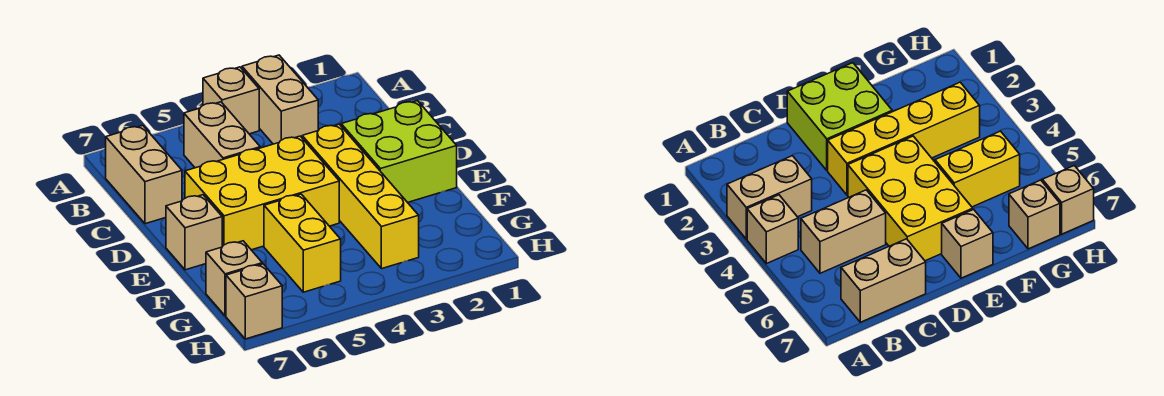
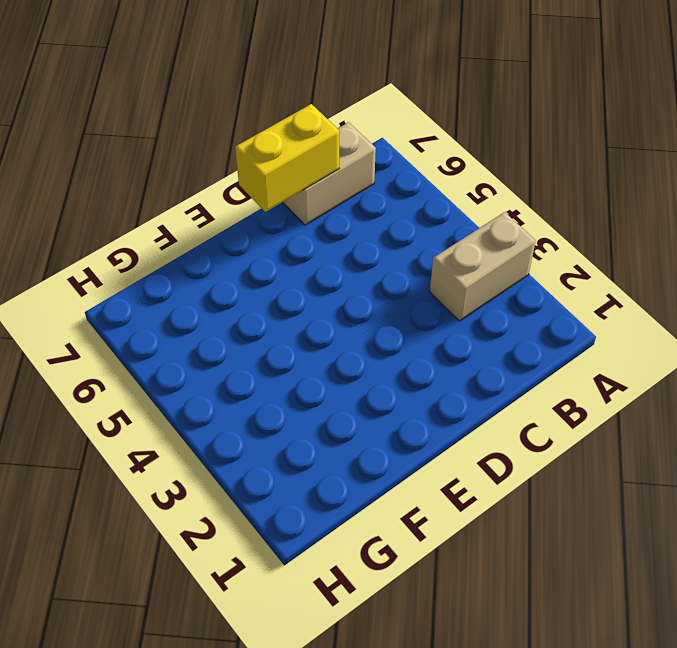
yellow brick C7:D7 level 2 -> yellow brick F5:G5 level 1
none -> tan brick A4 level 1
none -> tan brick B5:C5 level 1

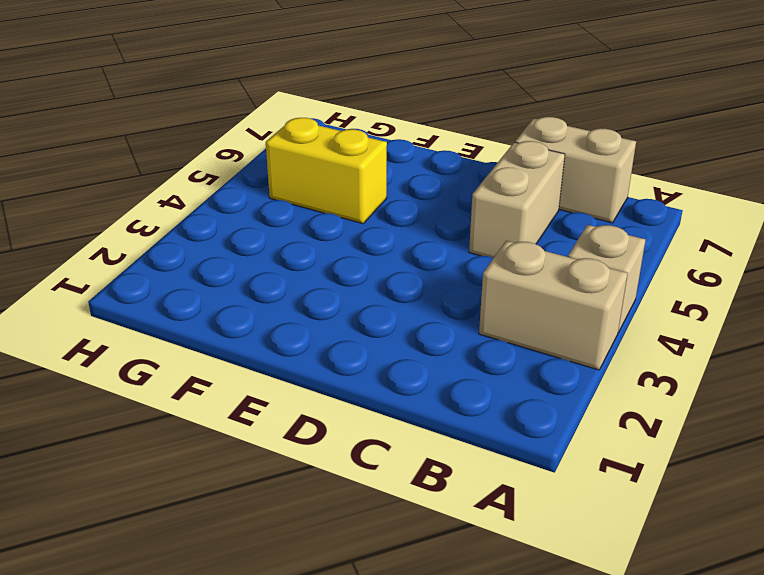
tan brick C5:C6 level 1 -> tan brick B5:C5 level 1
none -> lime brick D1:E2 level 1
none -> yellow brick D3:G3 level 1

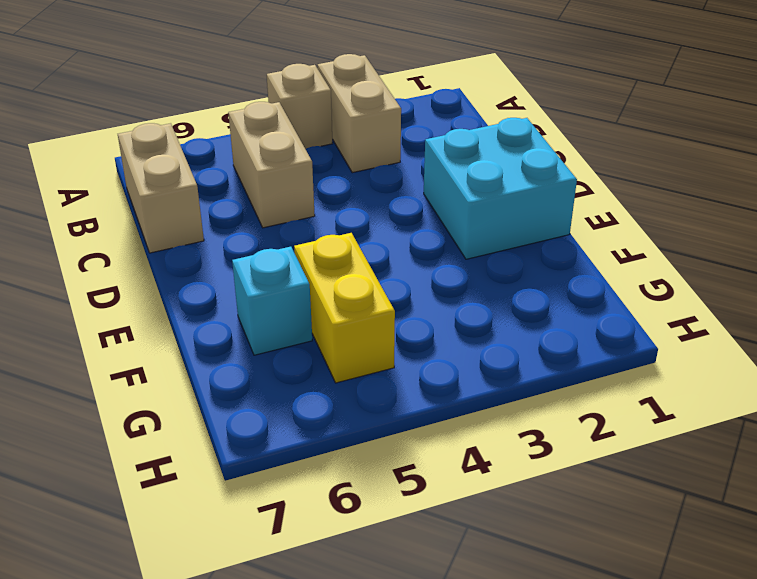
cyan brick D1:E2 level 1 -> lime brick D1:E2 level 1
cyan brick F6 level 1 -> none
none -> yellow brick D3:G3 level 1
none -> yellow brick D4:E6 level 1

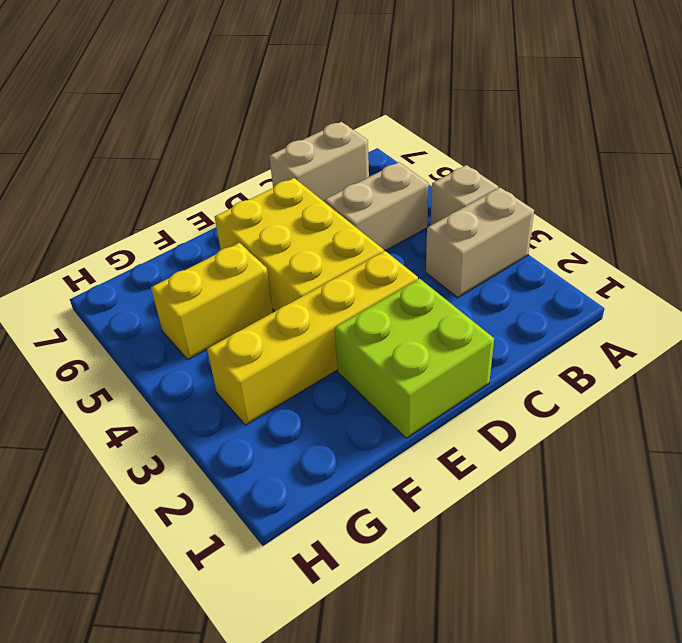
none -> tan brick E7 level 1
none -> tan brick G7 level 1

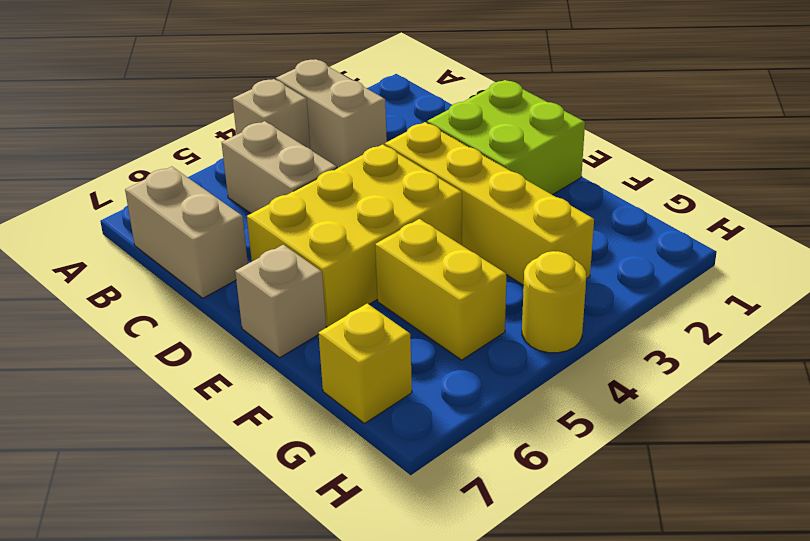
yellow brick G7 level 1 -> tan brick G7 level 1
yellow round brick H4 level 1 -> none
none -> tan brick H7 level 1

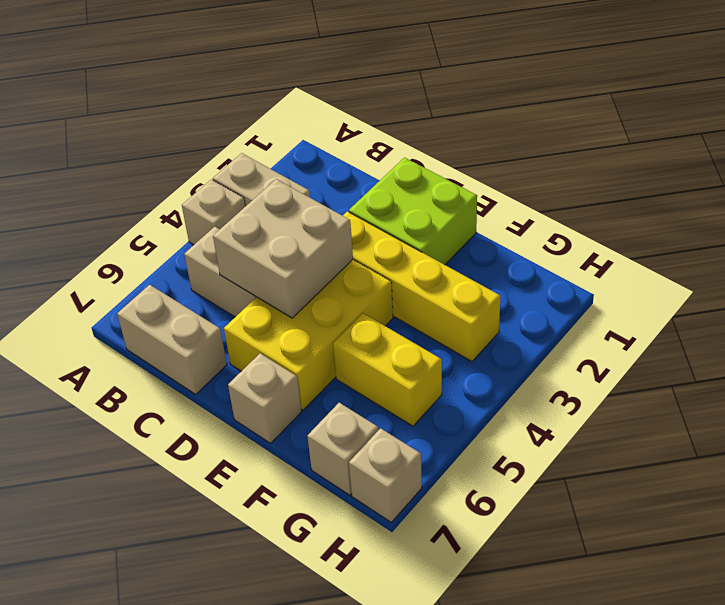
tan brick C4:D5 level 2 -> none

